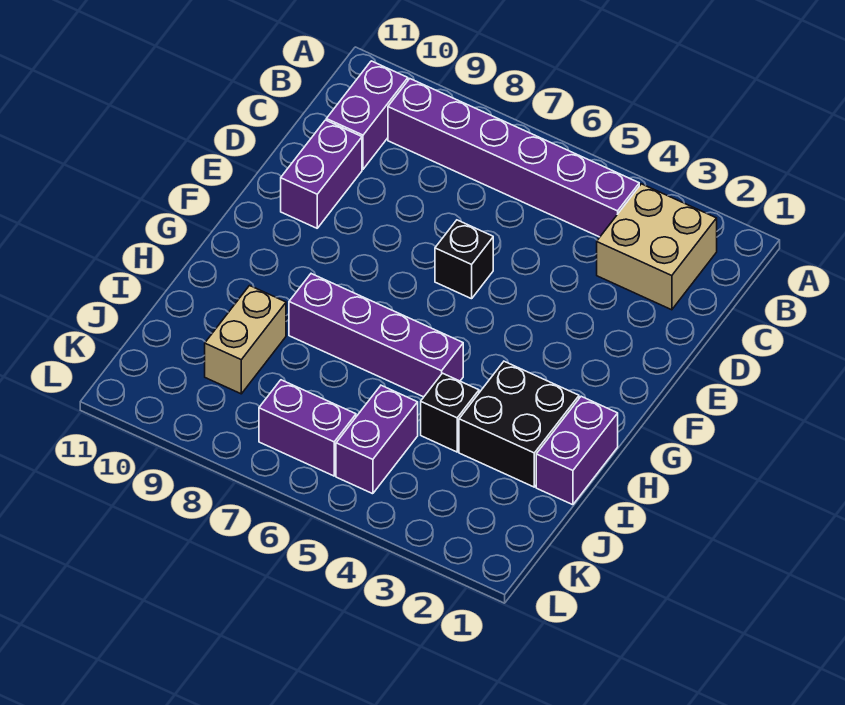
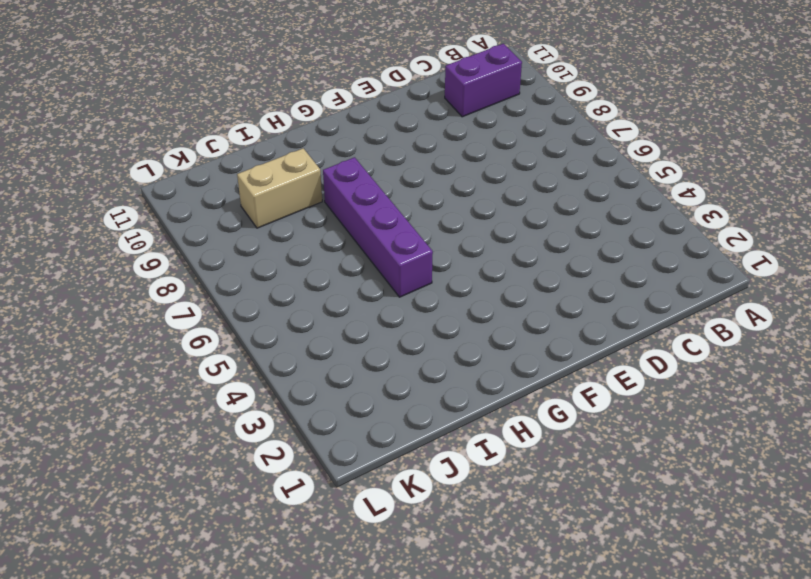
none -> tan brick B2:C3 level 1
none -> purple brick B4:B9 level 1
none -> purple brick D10:E10 level 1

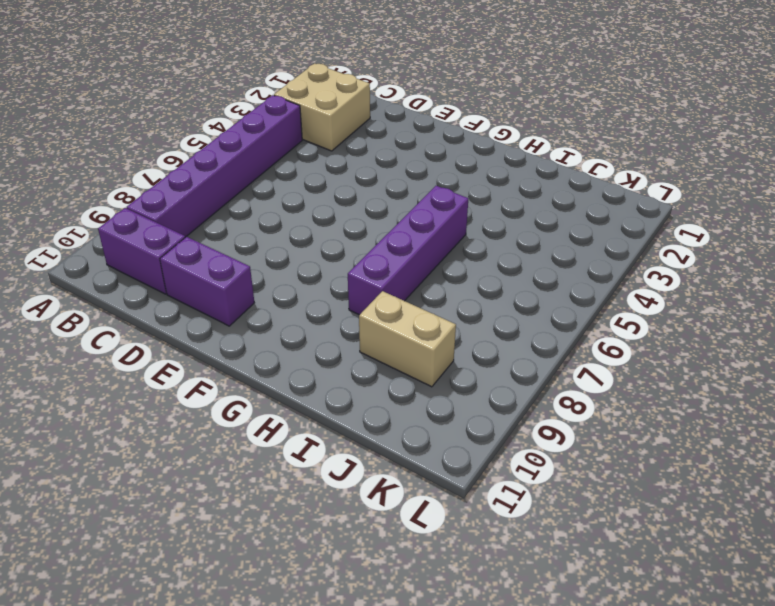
none -> black brick E6 level 1
none -> purple brick H1:I1 level 1
none -> black brick H2:I3 level 1

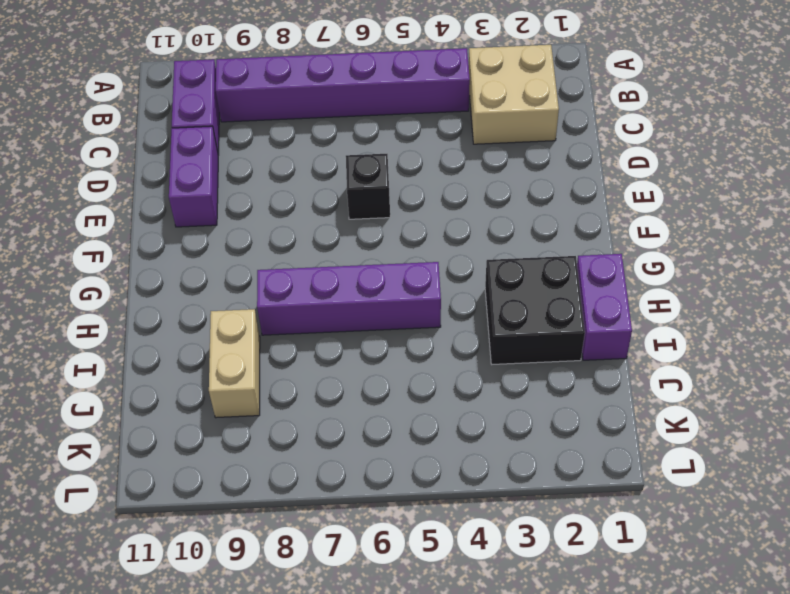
none -> black brick I4 level 1
none -> purple brick J5:K5 level 1
none -> purple brick K6:K7 level 1

